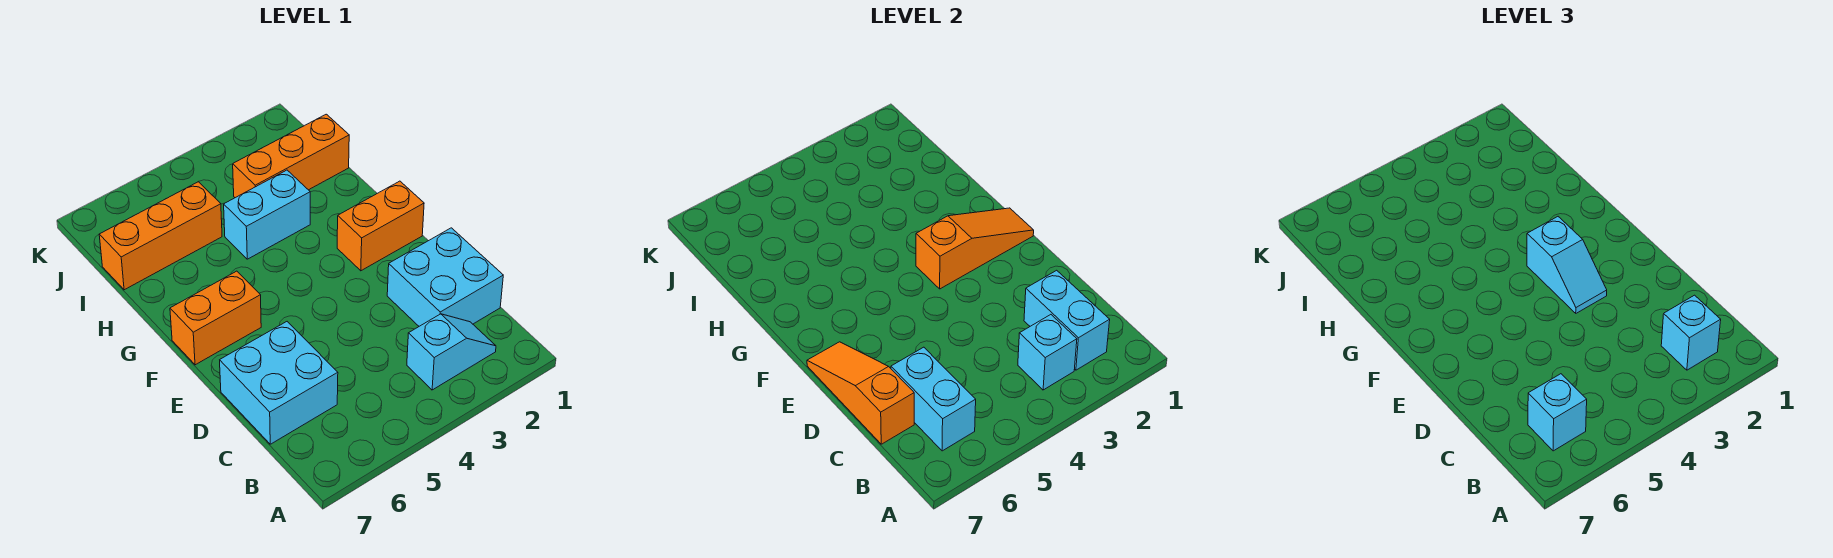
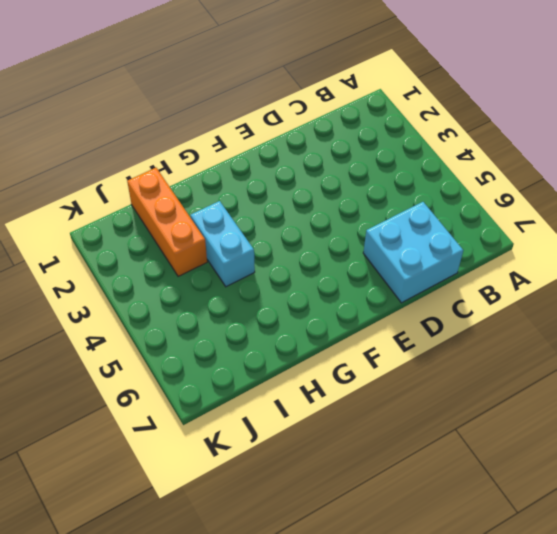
none -> cyan slope B2:B3 level 1 top 3
none -> cyan brick C1:D2 level 1
none -> orange brick F1:F2 level 1

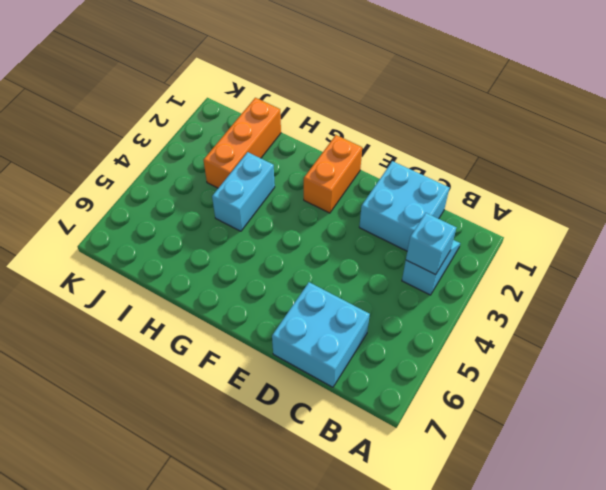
none -> orange brick F6:F7 level 1
none -> orange brick I5:I7 level 1
none -> cyan brick B2:C2 level 2

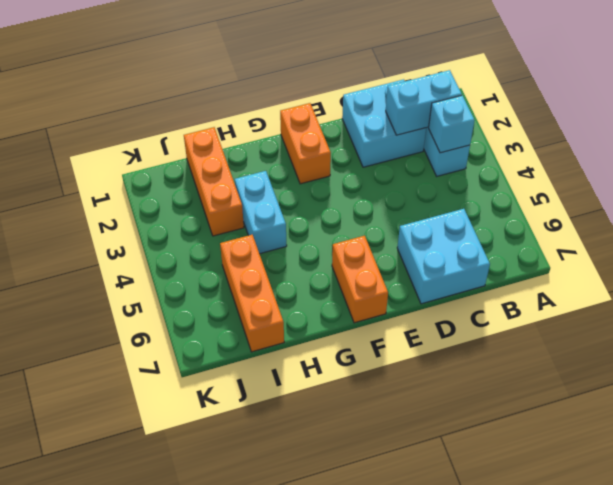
none -> cyan brick B6:C6 level 2
none -> orange slope C7:E7 level 2 top C
none -> orange slope F1:F3 level 2 top 3

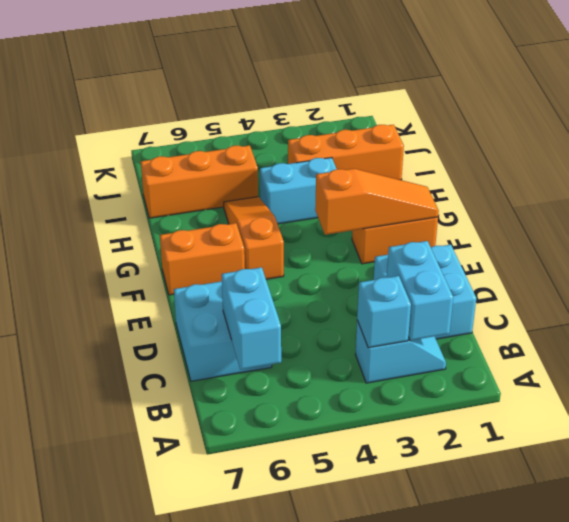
orange slope F5:H5 level 1 top F -> orange slope C7:E7 level 2 top C
none -> cyan brick B2 level 3
none -> cyan brick B6 level 3
none -> cyan slope E3:F3 level 3 top F

